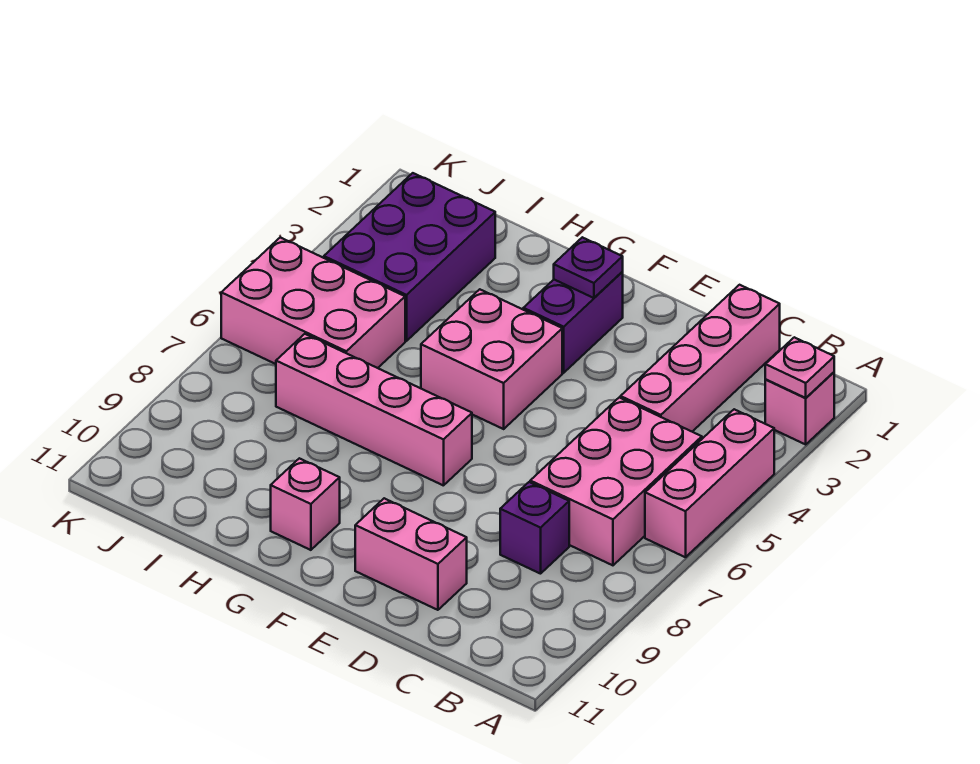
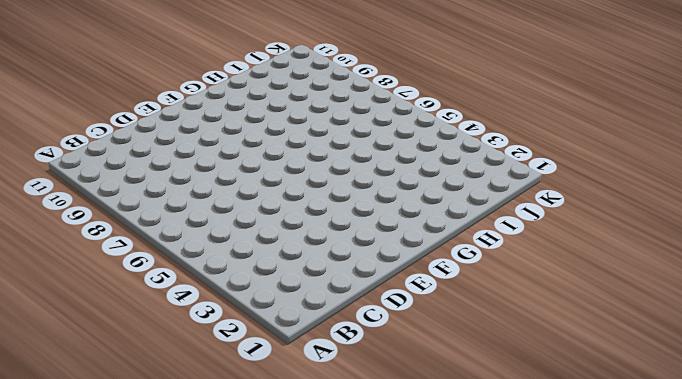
none -> pink brick A2 level 1
none -> pink brick A4:A6 level 1
none -> pink brick B5:C7 level 1

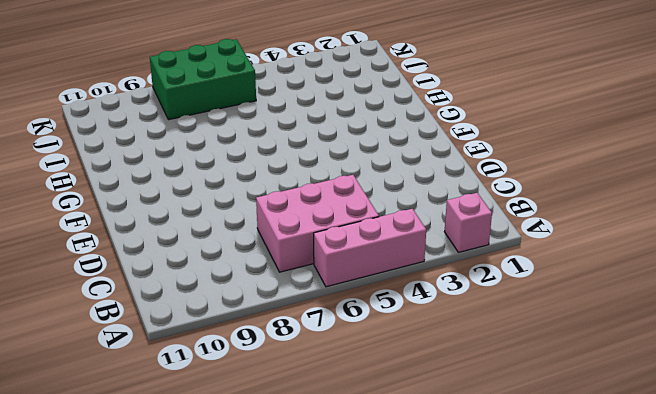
green brick J6:K8 level 1 -> pink brick I5:K6 level 1
none -> pink brick C1:C4 level 1
none -> purple brick C8 level 1
none -> pink brick D10:E10 level 1

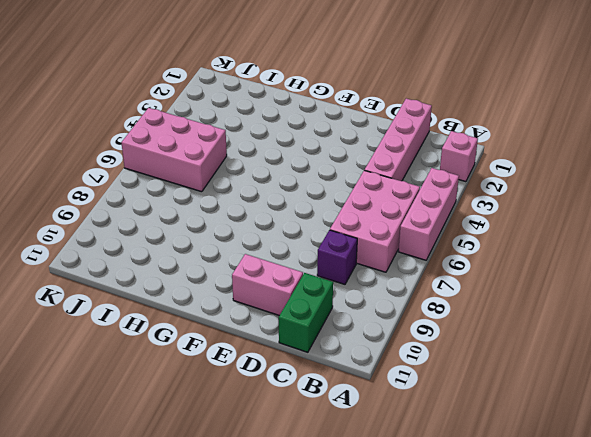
green brick C10:C11 level 1 -> none
none -> purple brick F2:F3 level 1
none -> pink brick F4:G5 level 1
none -> pink brick F7:I7 level 1

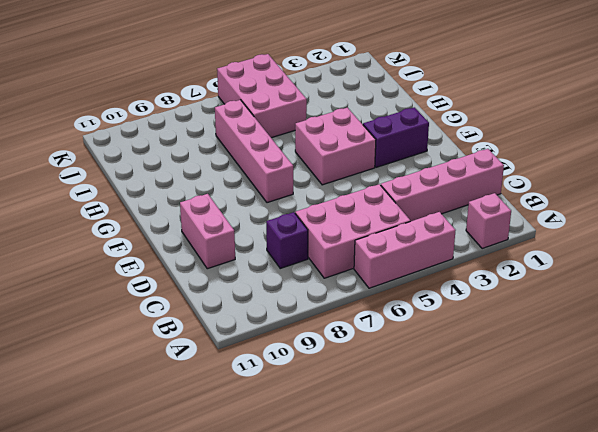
none -> pink brick G10 level 1
none -> purple brick I2:J4 level 1
none -> pink plate A2 level 2

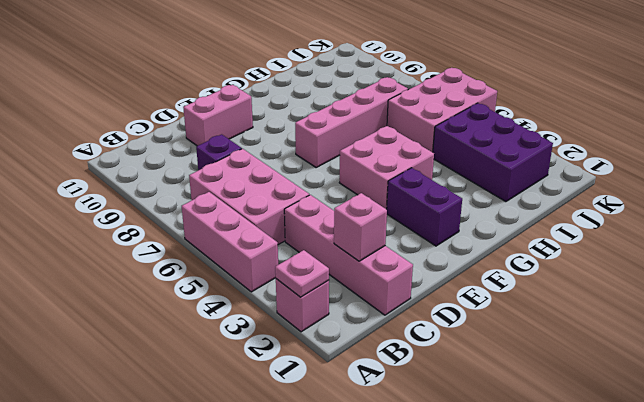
pink brick C2 level 2 -> pink brick G10 level 1
none -> purple plate F2 level 2

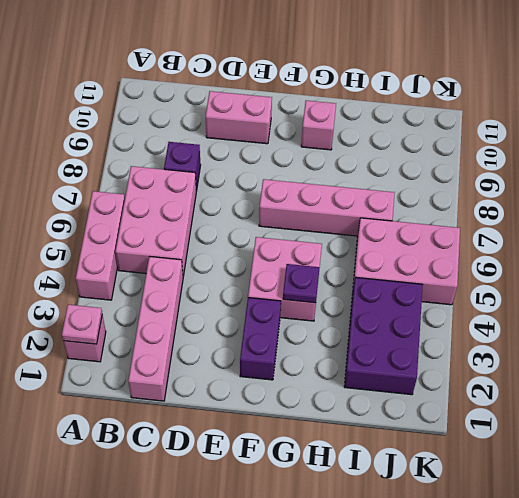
purple plate G4 level 2 -> purple plate F2 level 2

